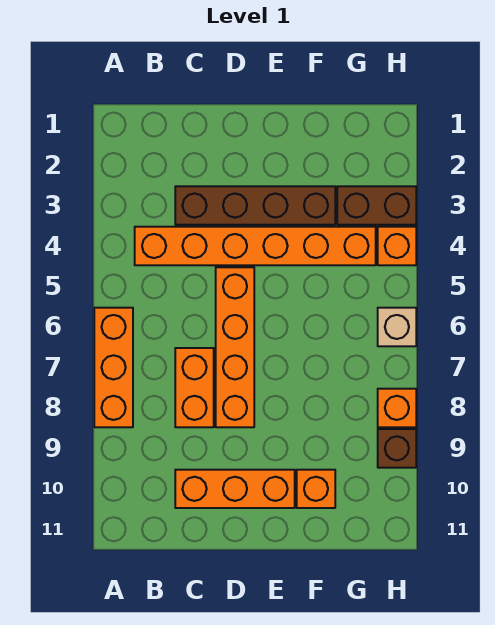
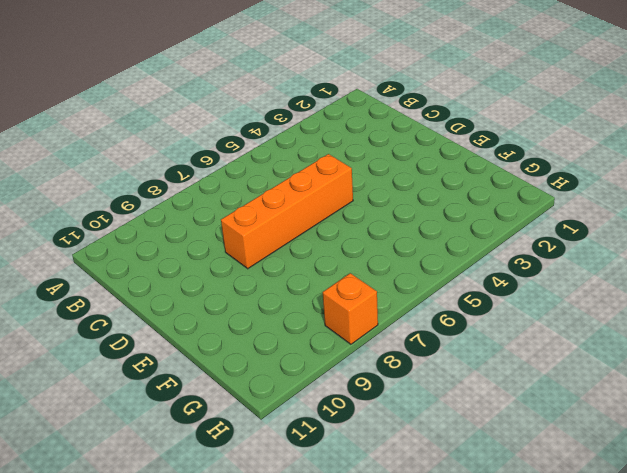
none -> orange brick A6:A8 level 1
none -> orange brick B4:G4 level 1
none -> brown brick C3:F3 level 1

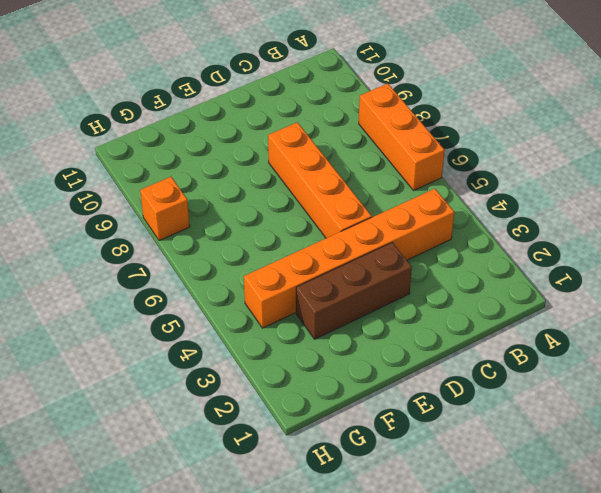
brown brick D3:F3 level 1 -> brown brick C3:F3 level 1
none -> orange brick C7:C8 level 1
none -> orange brick C10:E10 level 1
none -> orange brick F10 level 1

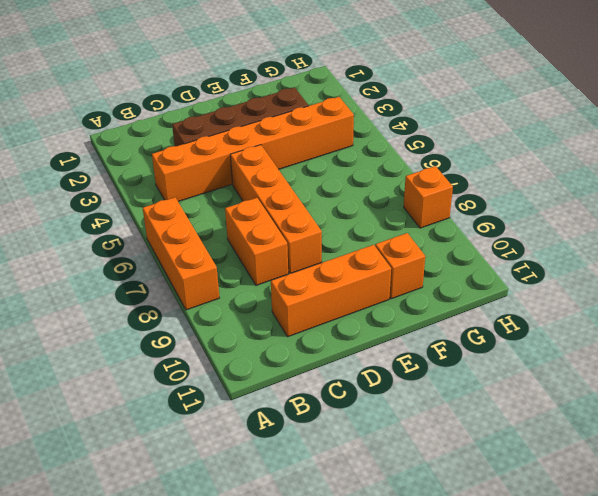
none -> brown brick G3:H3 level 1
none -> orange brick H4 level 1
none -> tan brick H6 level 1

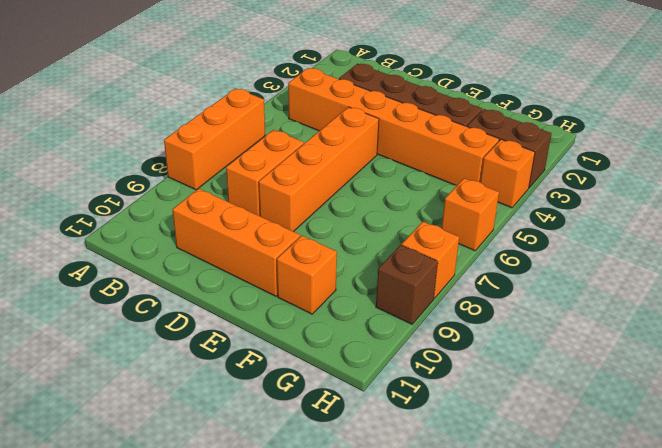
orange brick H6 level 1 -> tan brick H6 level 1

